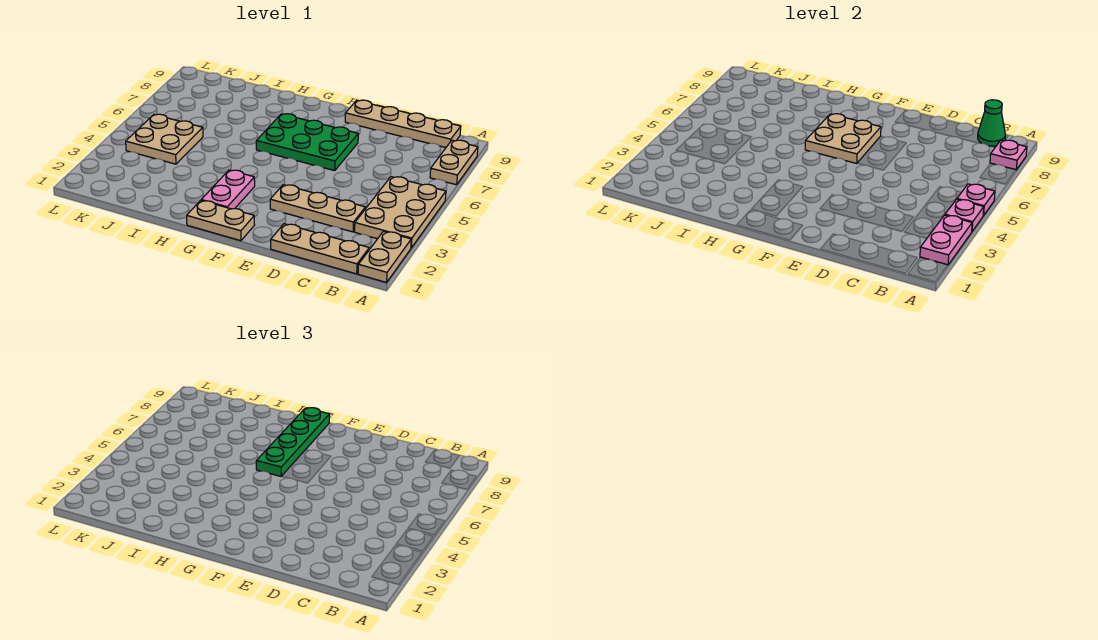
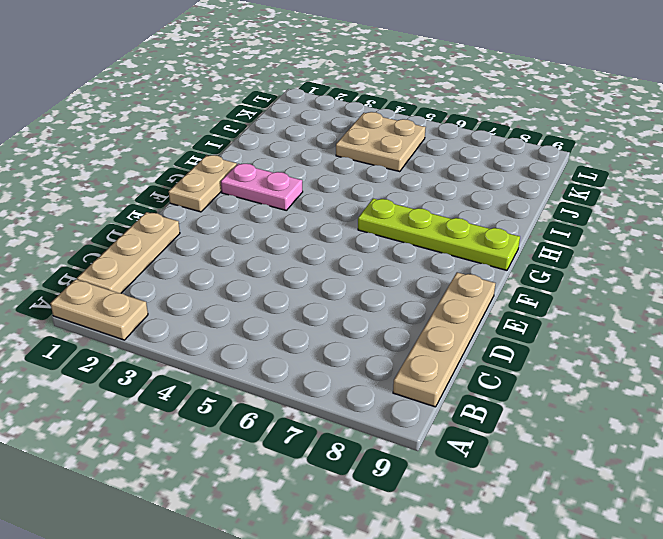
lime plate G6:G9 level 1 -> green plate E6:G7 level 1
none -> tan plate A3:B5 level 1
none -> tan plate A7:A8 level 1
none -> tan plate C3:E3 level 1

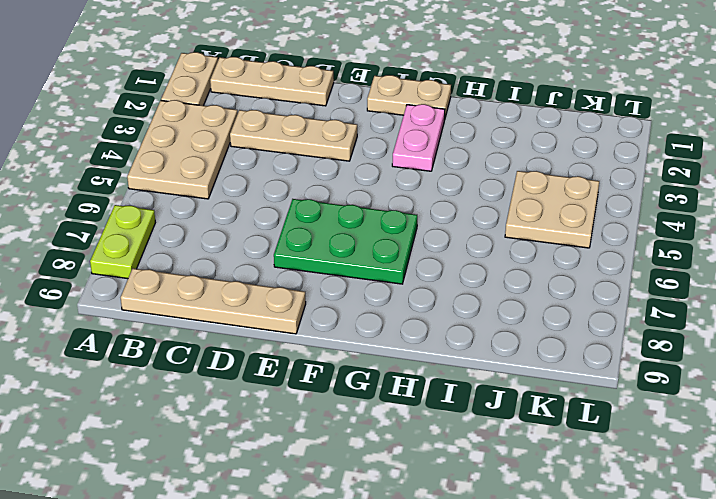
lime plate A7:A8 level 1 -> tan plate A7:A8 level 1
none -> pink plate A2:A3 level 2
none -> pink plate A4 level 2
none -> pink plate A5 level 2

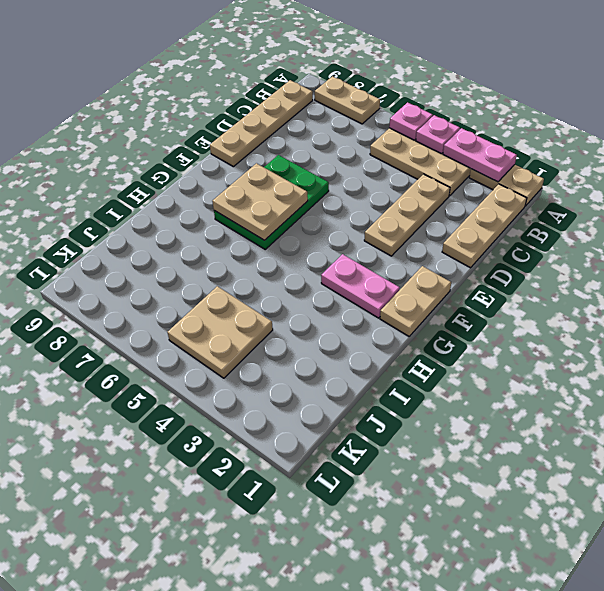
none -> pink plate A8 level 2
none -> green cone B9 level 2
none -> green plate G6:G9 level 3

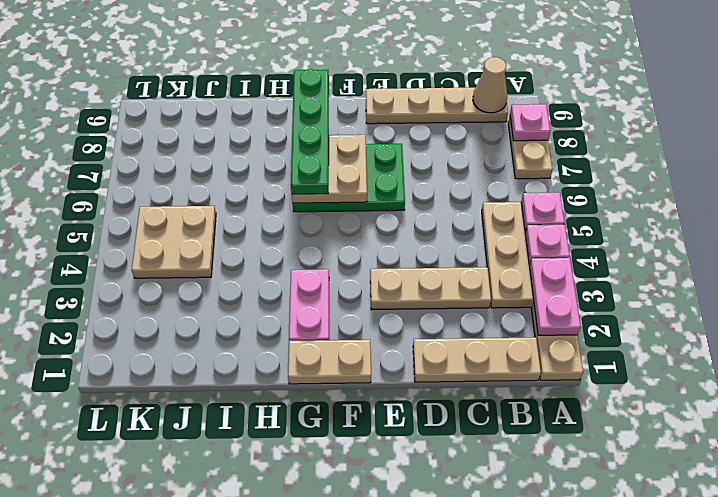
tan cone B9 level 2 -> green cone B9 level 2

